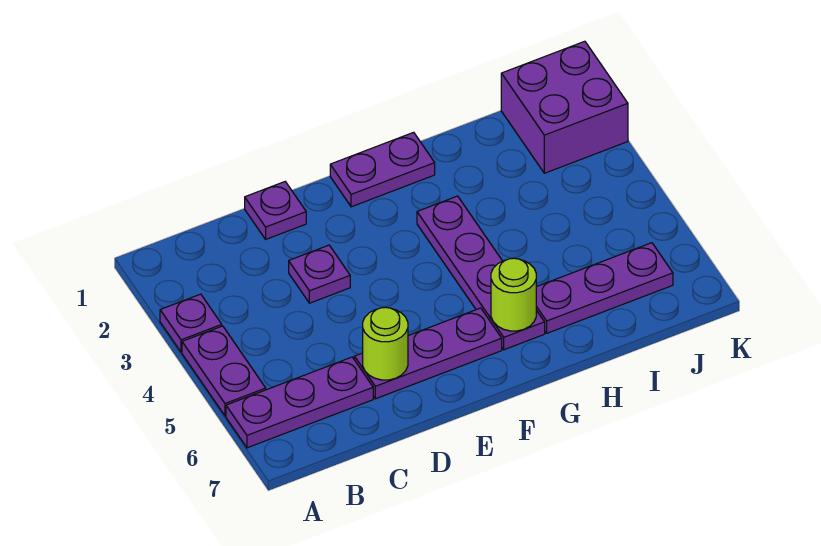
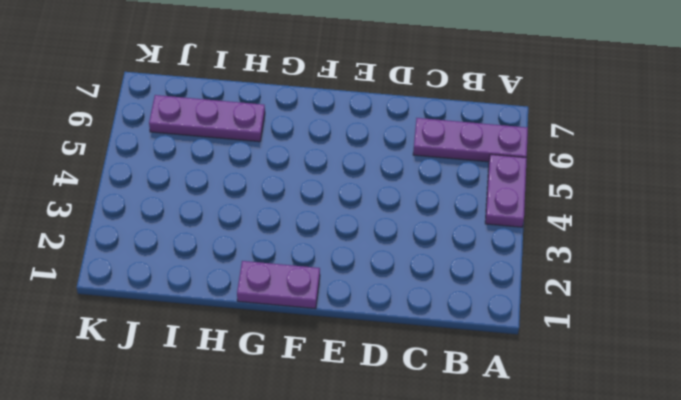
none -> purple plate A3 level 1
none -> purple plate D1 level 1
none -> purple plate D3 level 1

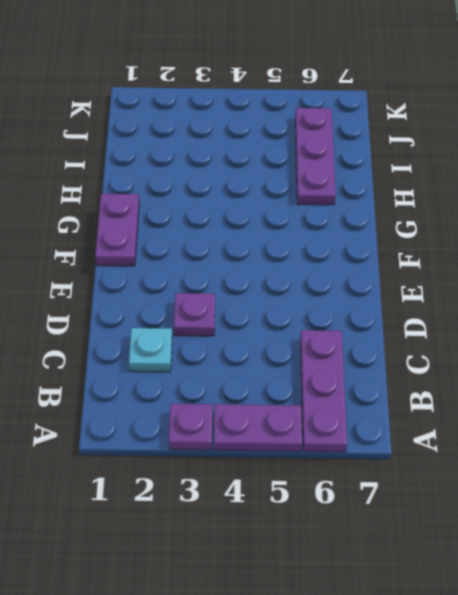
cyan plate C2 level 1 -> none
none -> purple plate D1 level 1
none -> purple plate D6:F6 level 1
none -> purple plate G3:G6 level 1

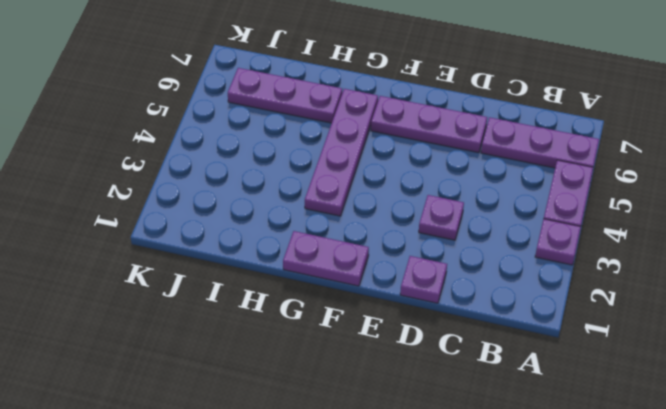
none -> purple brick J1:K2 level 1
none -> lime round brick D6 level 2
none -> lime round brick G6 level 2

